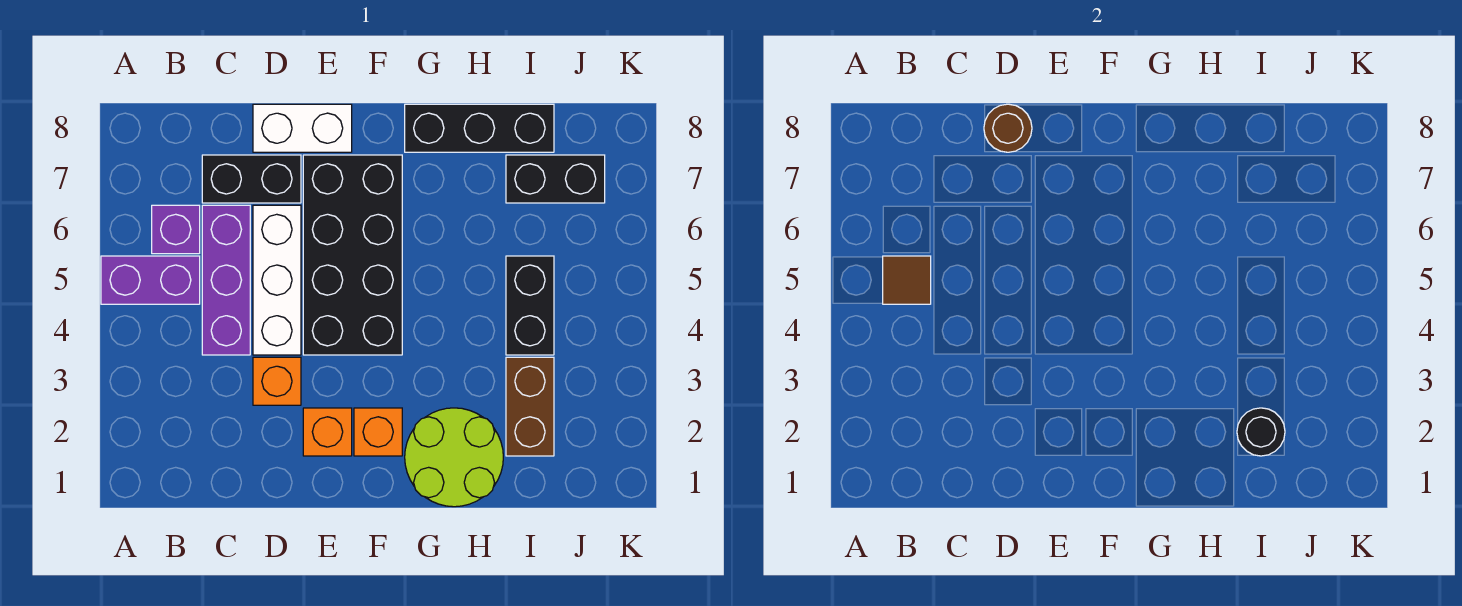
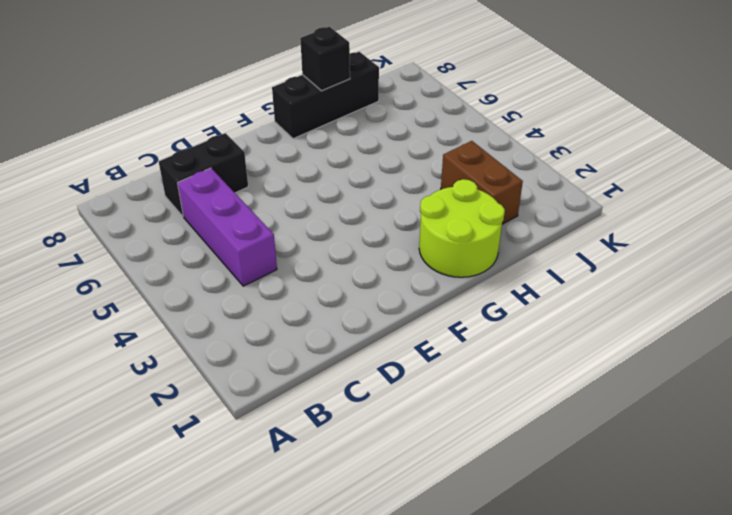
black brick H8 level 2 -> none
none -> purple brick A5:B5 level 1
none -> purple brick B6 level 1
none -> orange brick D3 level 1

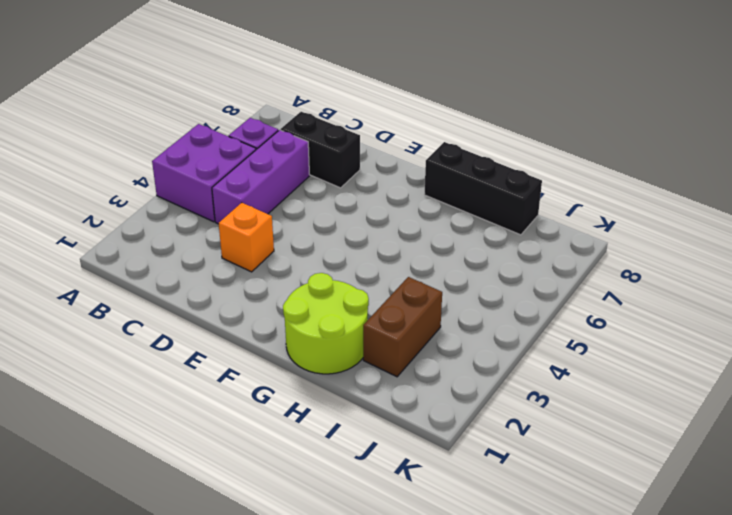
purple brick A4:B5 level 1 -> purple brick A5:B5 level 1
none -> white brick D4:D6 level 1
none -> white brick D8:E8 level 1
none -> orange brick E2 level 1

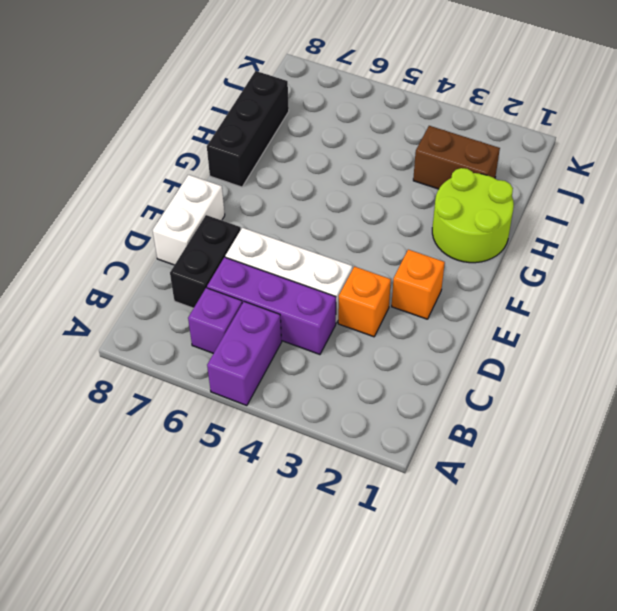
none -> black brick E4:F7 level 1
none -> orange brick F2 level 1
none -> black brick I4:I5 level 1

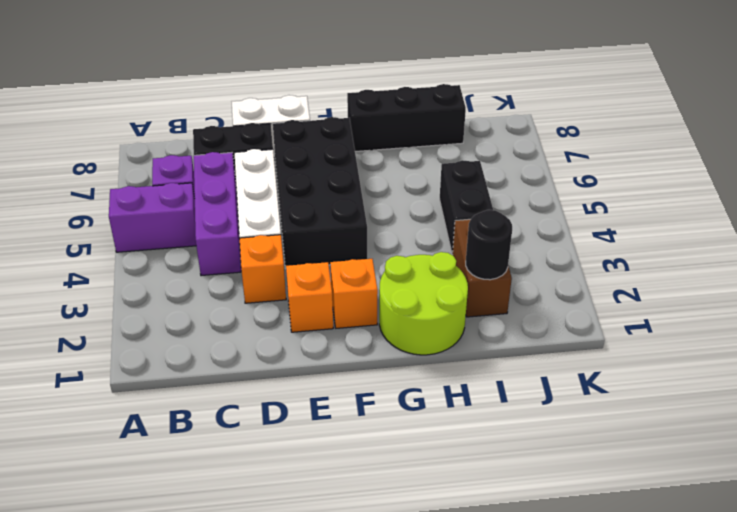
none -> black brick I7:J7 level 1
none -> brown tile B5 level 2
none -> brown round brick D8 level 2

